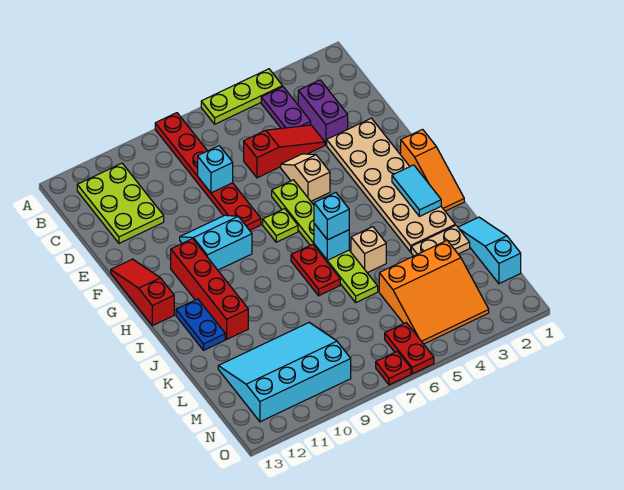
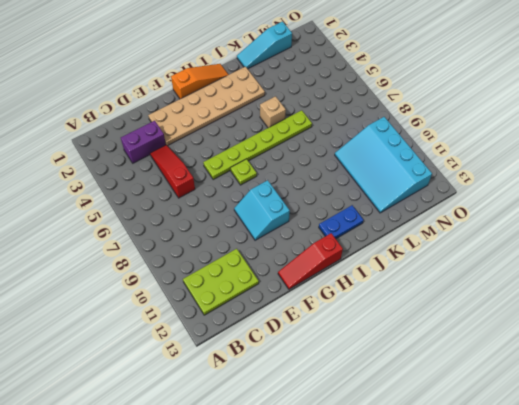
none -> lime plate A4:A6 level 1
none -> red plate A8:F8 level 1
none -> purple plate B4:C4 level 1

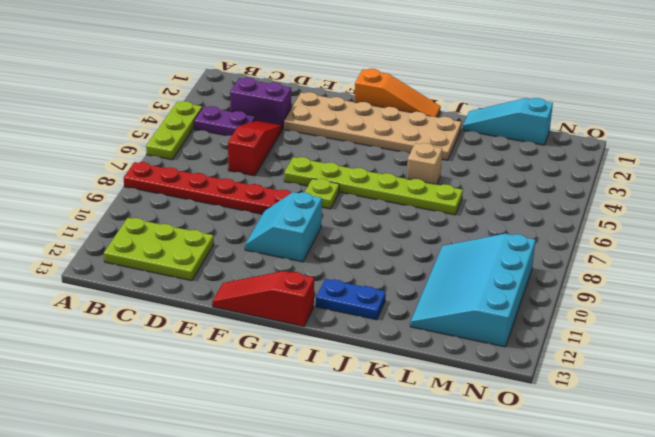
none -> tan slope E5:F5 level 1 top F
none -> red brick G11:J11 level 1
none -> red plate I7:J7 level 1

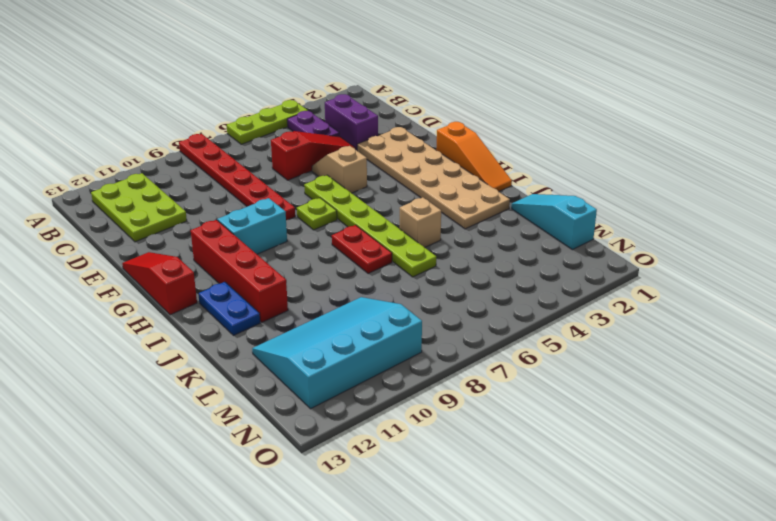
none -> tan plate K2:K3 level 1
none -> orange slope L3:N5 level 1 top L
none -> red plate N6:O6 level 1

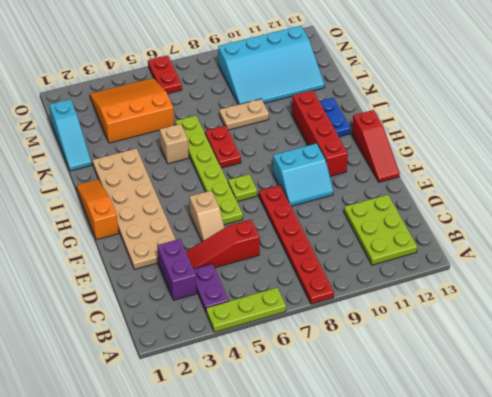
tan plate K8:K9 level 1 -> tan plate K2:K3 level 1
none -> red plate O7 level 1
none -> cyan brick D8 level 2
none -> cyan tile H2:I2 level 2

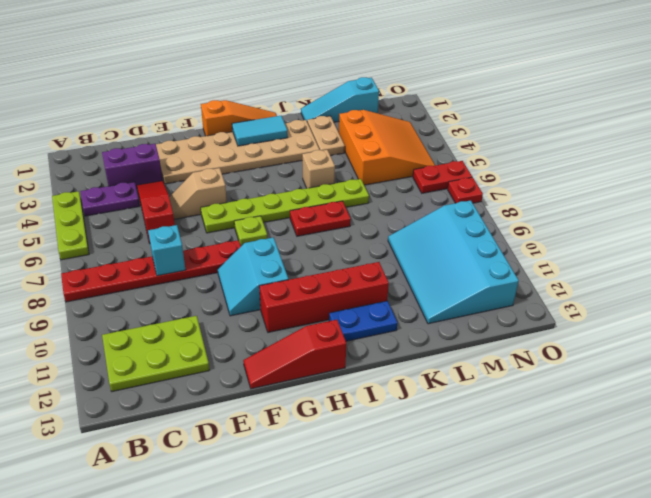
none -> cyan brick I6 level 2
none -> cyan brick I6 level 3

